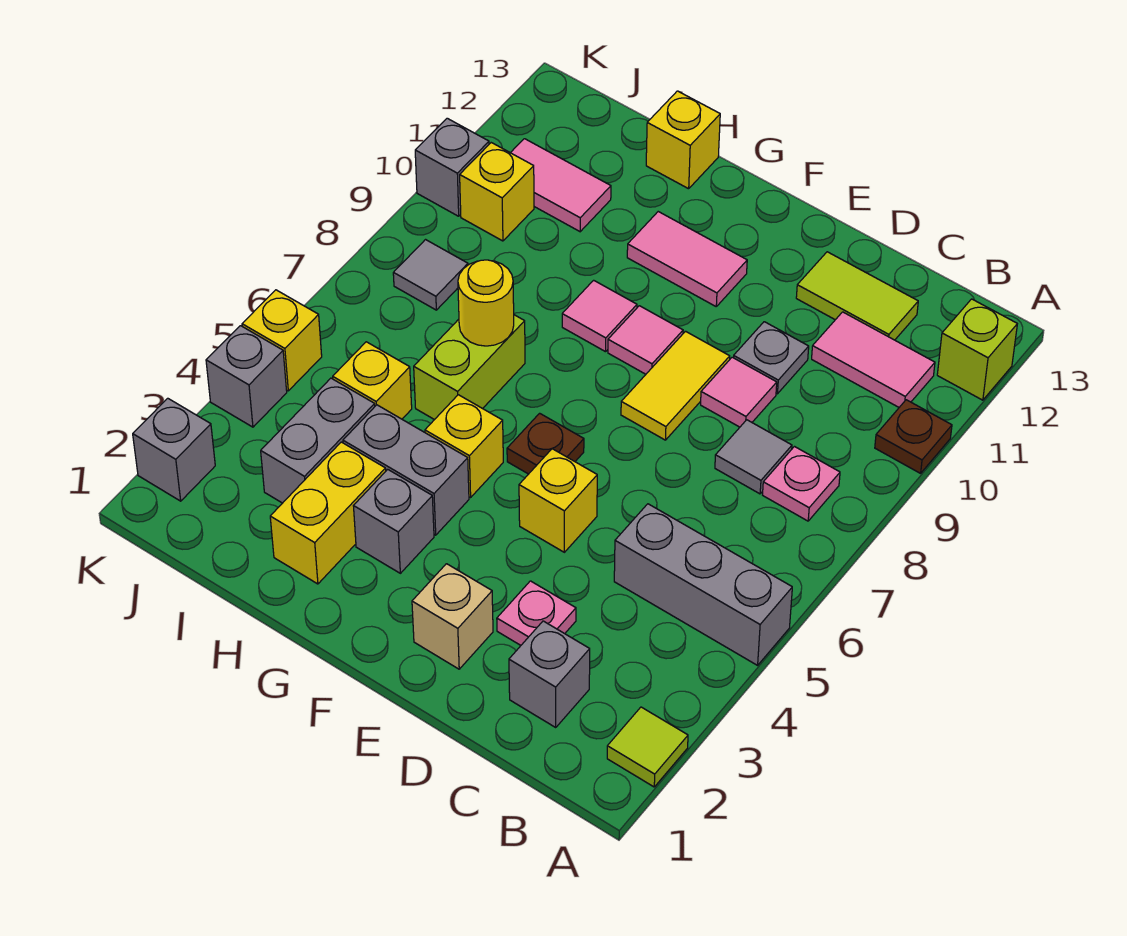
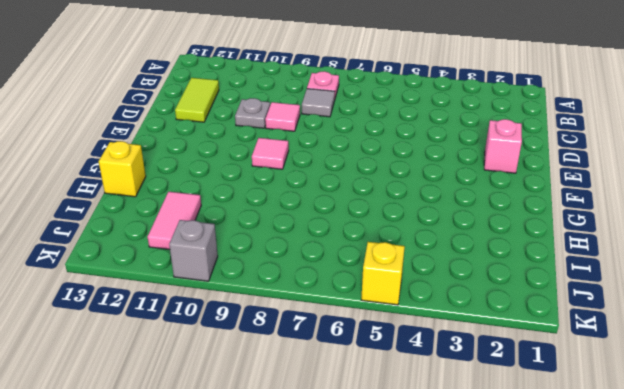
pink brick E2 level 1 -> tan brick E2 level 1
none -> lime tile A2 level 1
none -> grey brick A5:C5 level 1
none -> brown plate A10 level 1
none -> lime brick A12 level 1

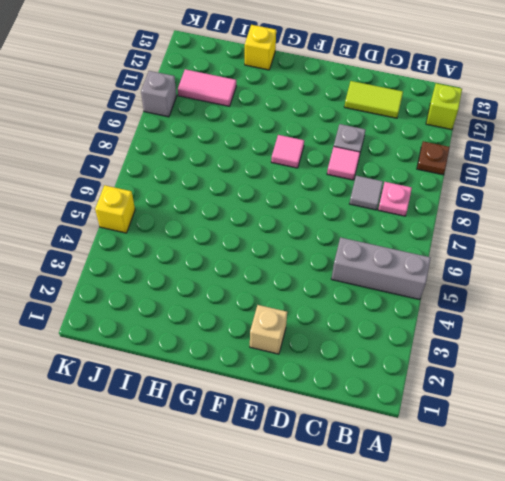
none -> lime tile A2 level 1
none -> pink tile B11:C11 level 1
none -> grey brick C2 level 1
none -> pink plate D3 level 1

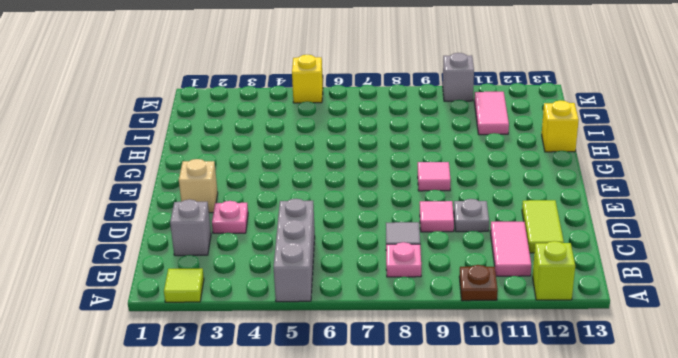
none -> yellow brick E5 level 1
none -> yellow tile E8:E9 level 1
none -> brown plate F6 level 1
none -> pink tile F11:G11 level 1

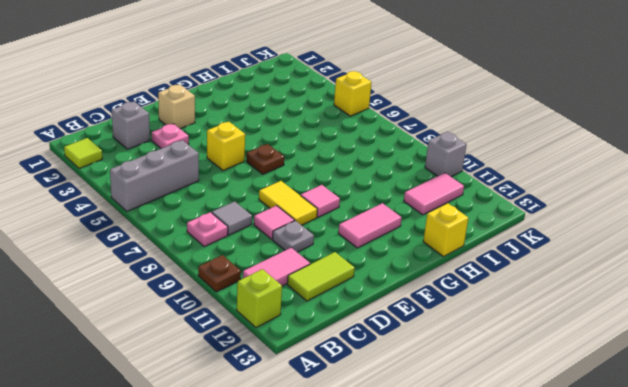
none -> grey brick G3 level 1
none -> grey brick G4:H4 level 1
none -> yellow brick G5 level 1
none -> pink tile G9 level 1

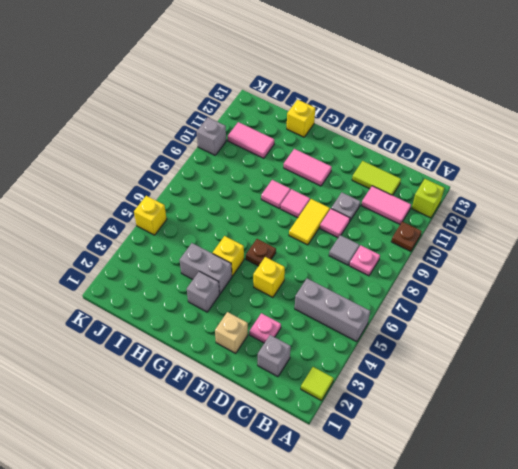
none -> yellow brick H2:H3 level 1
none -> lime brick H6:H7 level 1
none -> grey brick I3:I4 level 1
none -> yellow brick I5 level 1

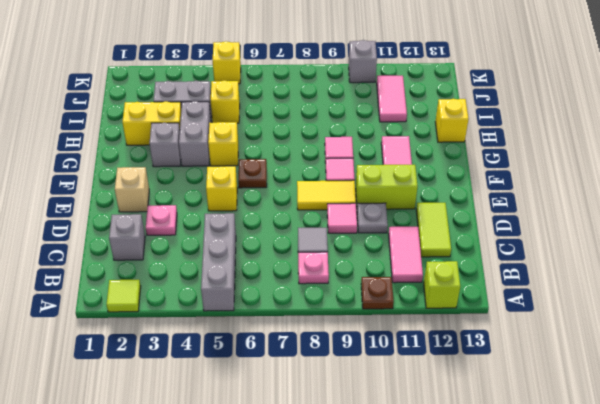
lime brick E10:E11 level 1 -> lime brick H6:H7 level 1
none -> grey tile J8 level 1
none -> yellow brick J10 level 1
none -> grey brick K2 level 1
none -> grey brick K4 level 1

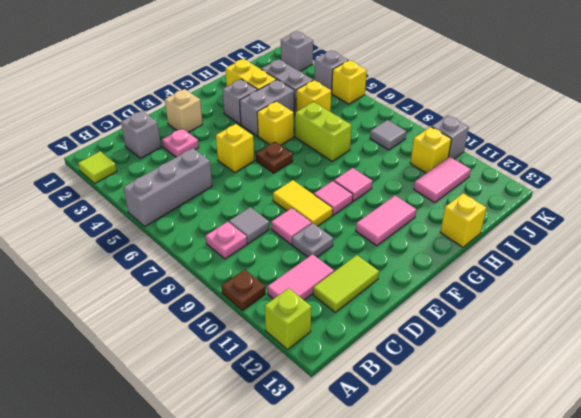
none -> yellow round brick H7 level 2

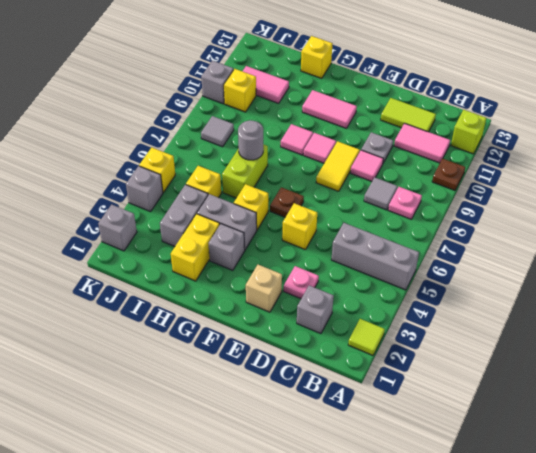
grey round brick H7 level 2 -> yellow round brick H7 level 2

